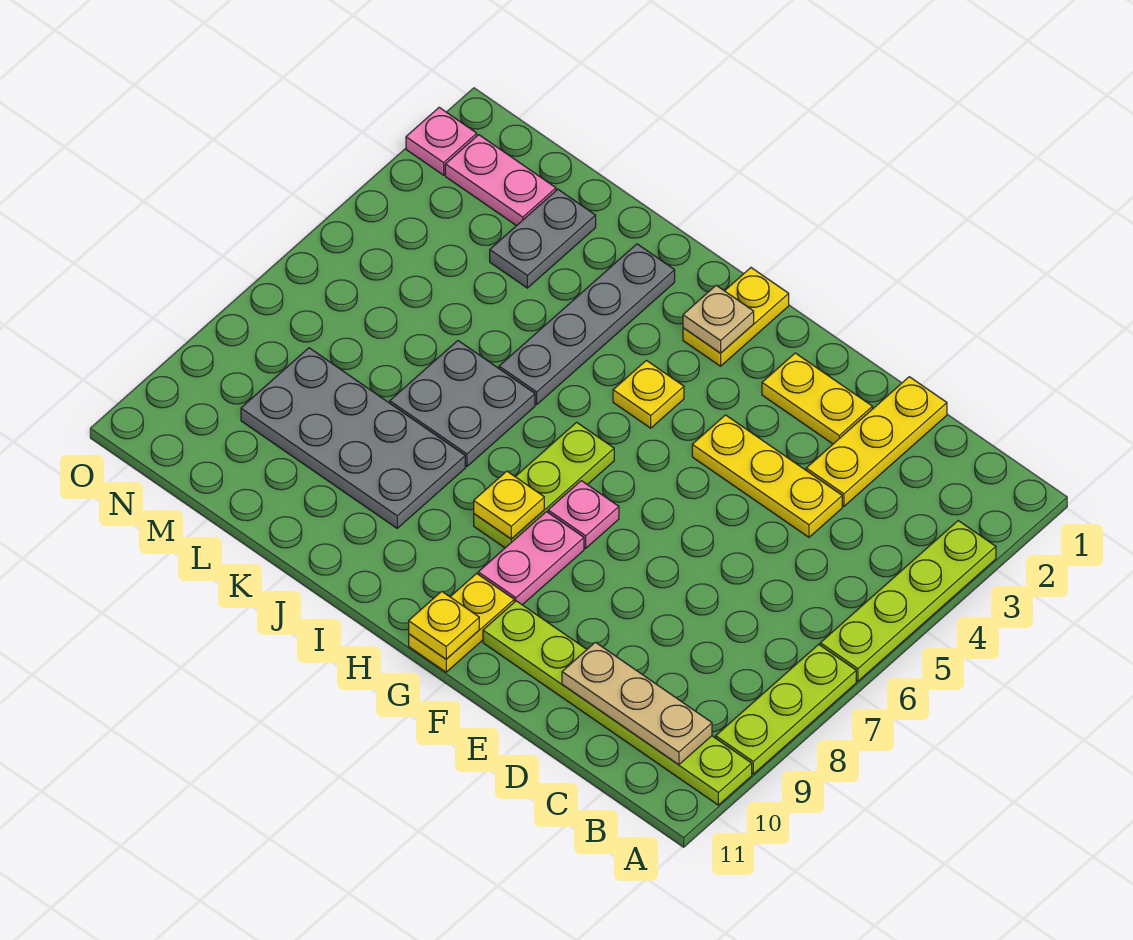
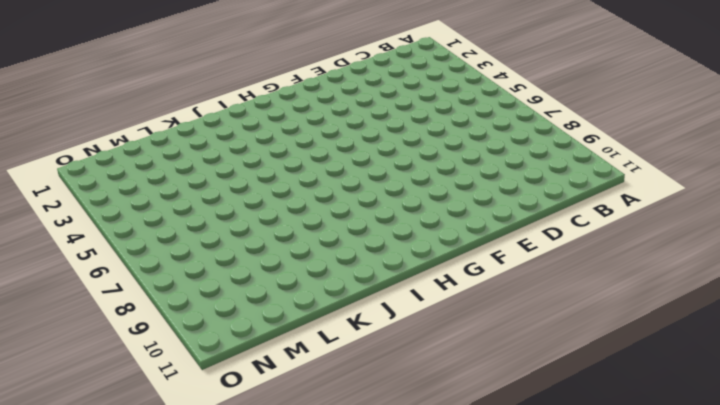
none -> lime plate A3:A6 level 1
none -> lime plate A7:A9 level 1
none -> lime plate A10:F10 level 1

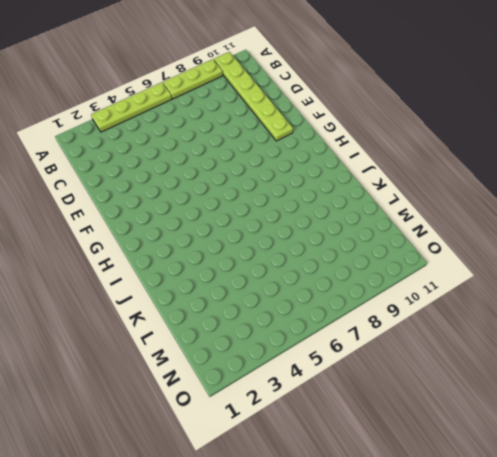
none -> yellow plate D1:D3 level 1
none -> yellow plate D4:F4 level 1
none -> yellow plate E2:F2 level 1

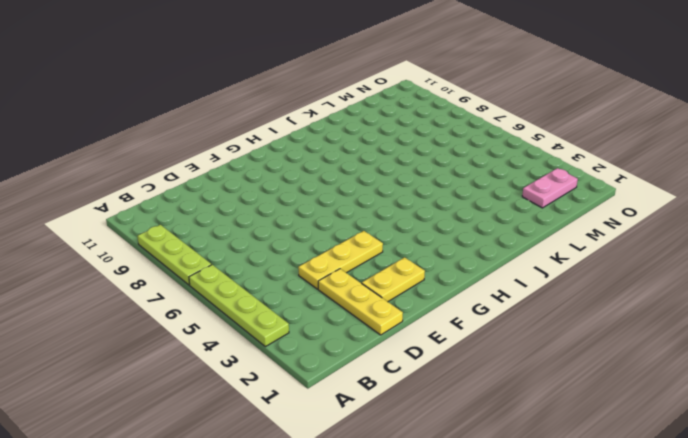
none -> lime plate A10:F10 level 1
none -> pink plate G7 level 1
none -> pink plate G8:G9 level 1

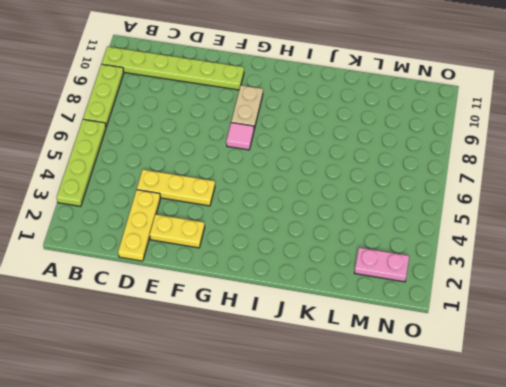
pink tile G7 level 1 -> pink plate G7 level 1
tan plate G8:G9 level 1 -> pink plate G8:G9 level 1
none -> yellow plate G10:G11 level 1
none -> yellow plate H1:H2 level 1
none -> yellow plate H4 level 1

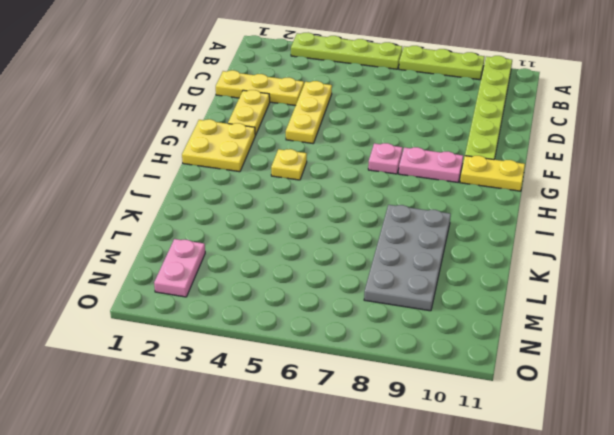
yellow plate G1:H2 level 1 -> yellow plate H1:H2 level 1
none -> lime plate H6:H8 level 1
none -> grey plate J2:J5 level 1
none -> grey plate J6:K7 level 1

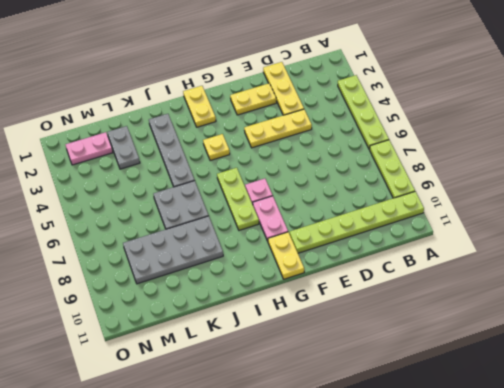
none -> pink plate O2 level 1
none -> tan plate B10:D10 level 2
none -> yellow plate G11 level 2

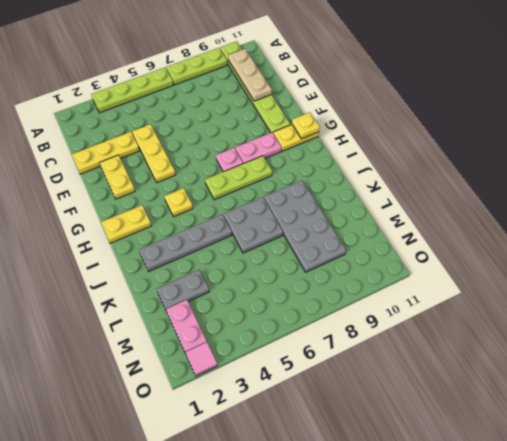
pink tile O2 level 1 -> pink plate O2 level 1
none -> tan plate H2 level 2
none -> yellow plate H8 level 2

